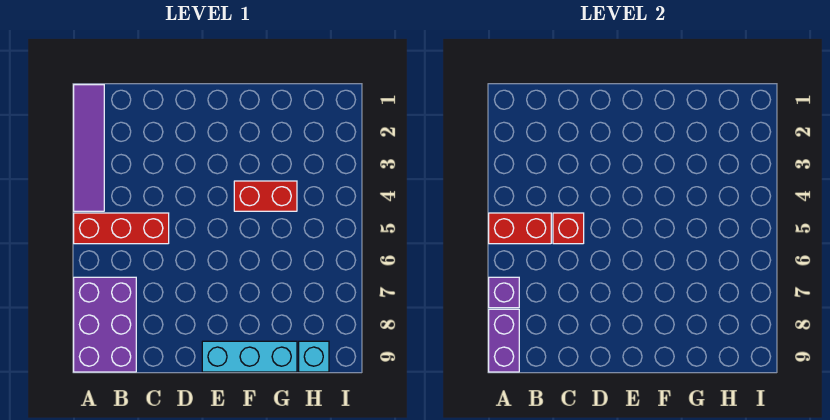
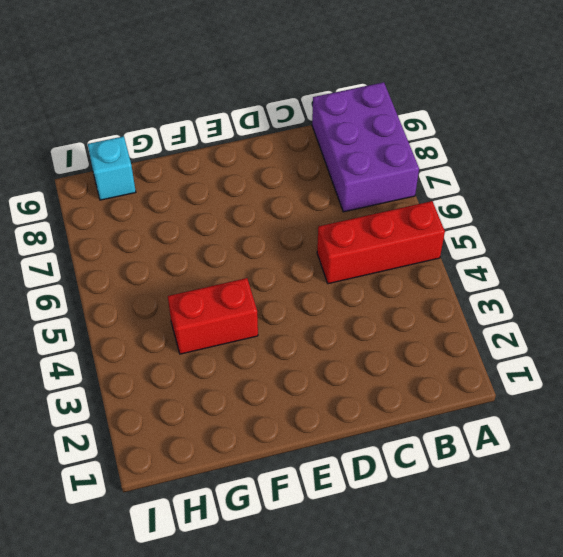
none -> purple tile A1:A4 level 1
none -> cyan brick E9:G9 level 1

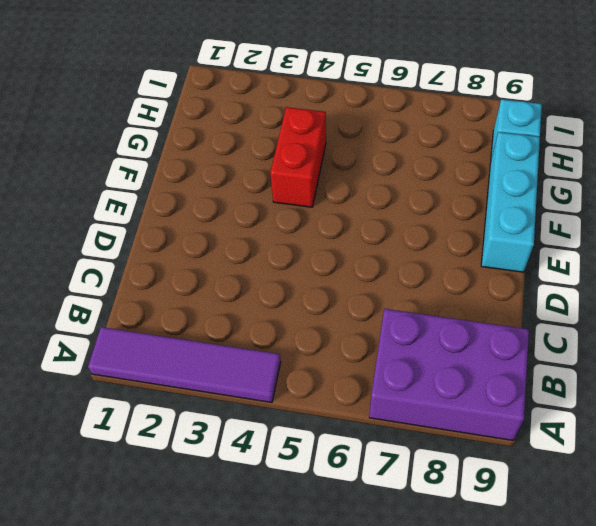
none -> red brick A5:C5 level 1
none -> red brick A5:B5 level 2

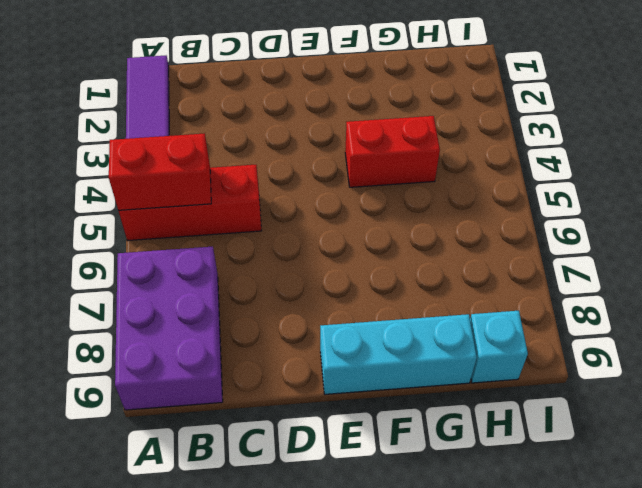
none -> purple brick A7 level 2
none -> purple brick A8:A9 level 2

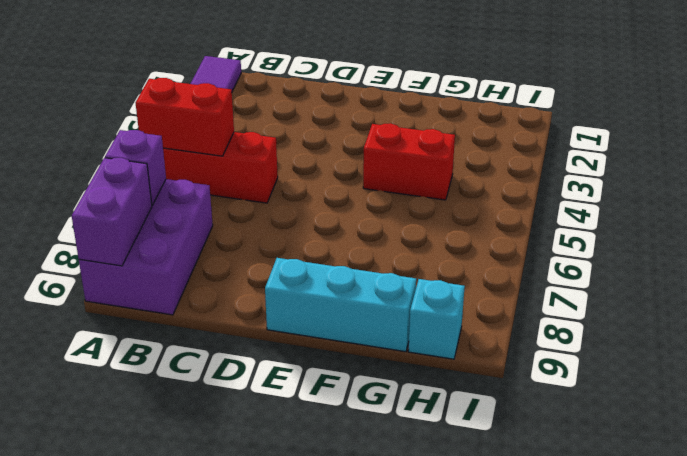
none -> red brick C5 level 2

